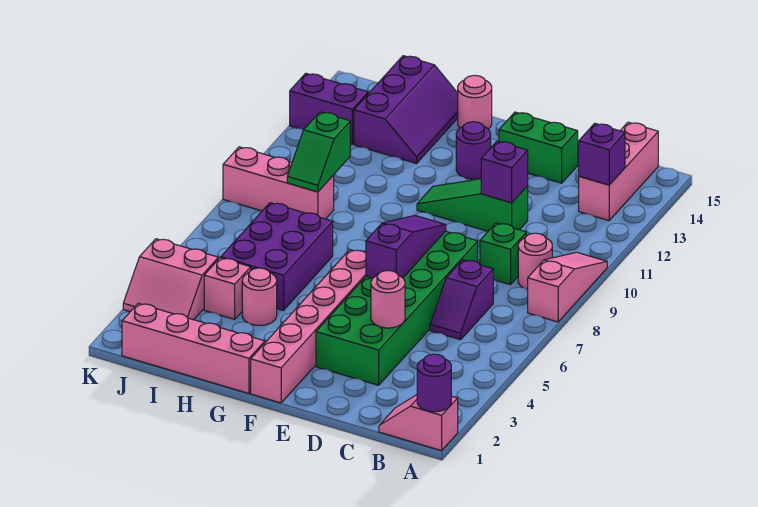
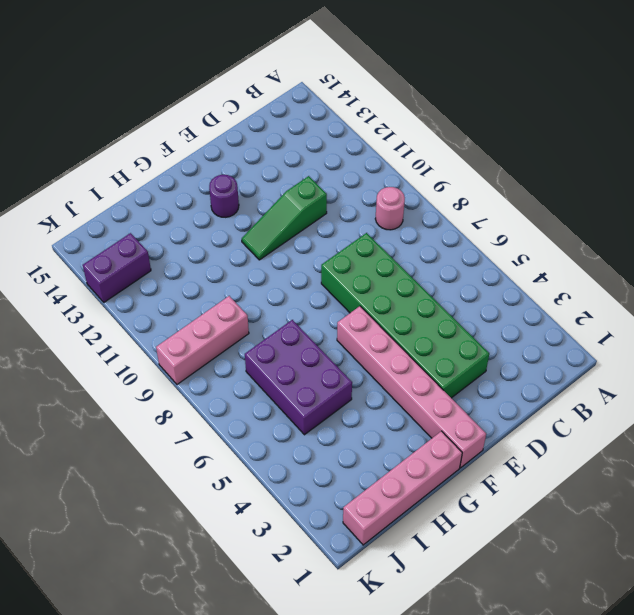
none -> pink slope A1:B1 level 1 top A
none -> pink slope A8:A10 level 1 top 8
none -> pink brick B13:B15 level 1

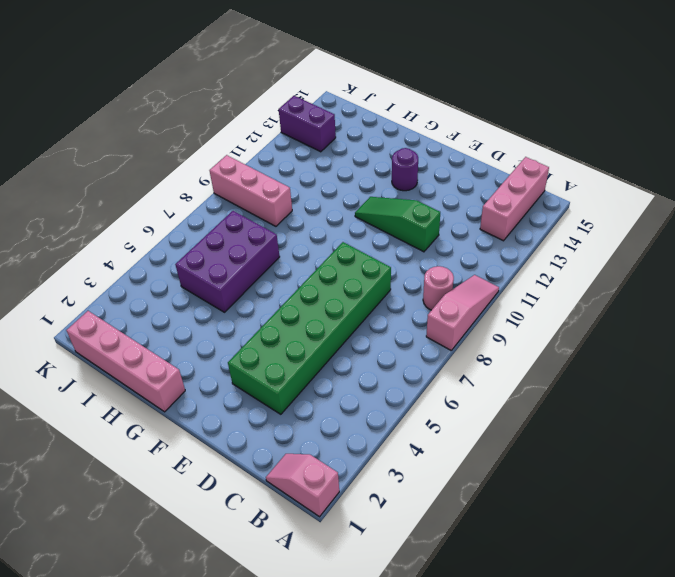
none -> purple slope C6:C7 level 1 top 7
none -> green brick C9 level 1
none -> green brick D14:E14 level 1

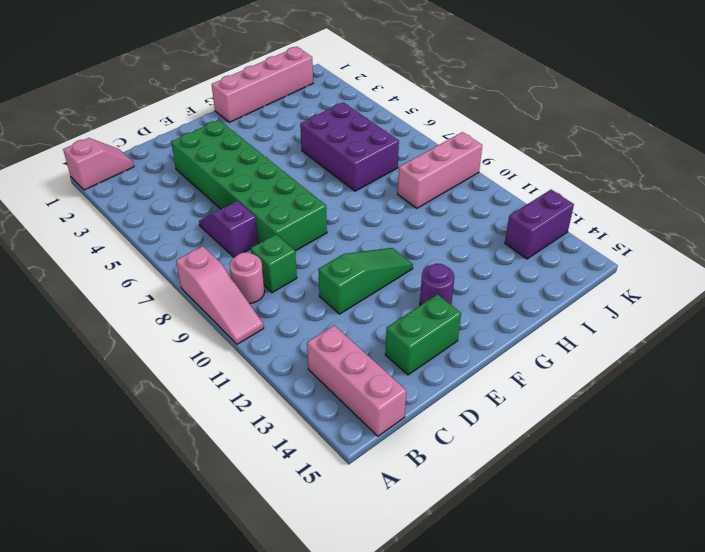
none -> pink brick F1:F6 level 1
none -> pink round brick G15 level 1
none -> pink round brick H4 level 1

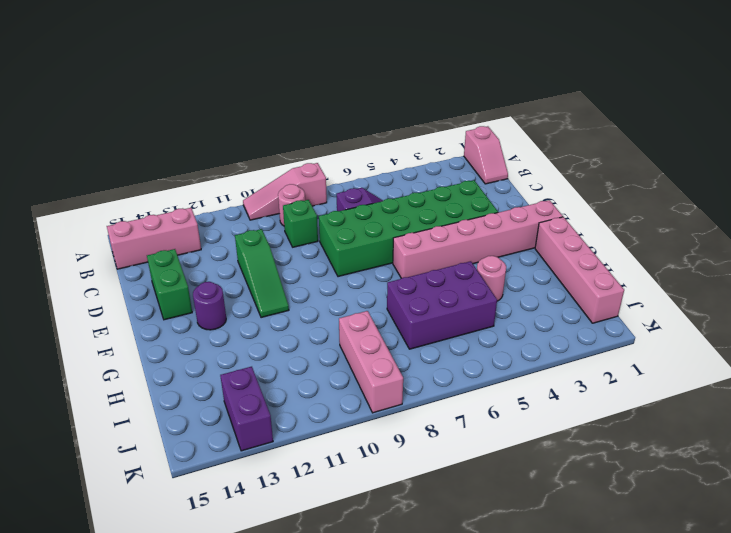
none -> pink round brick G15 level 1
none -> purple slope H13:I15 level 1 top I
none -> pink brick I4 level 1

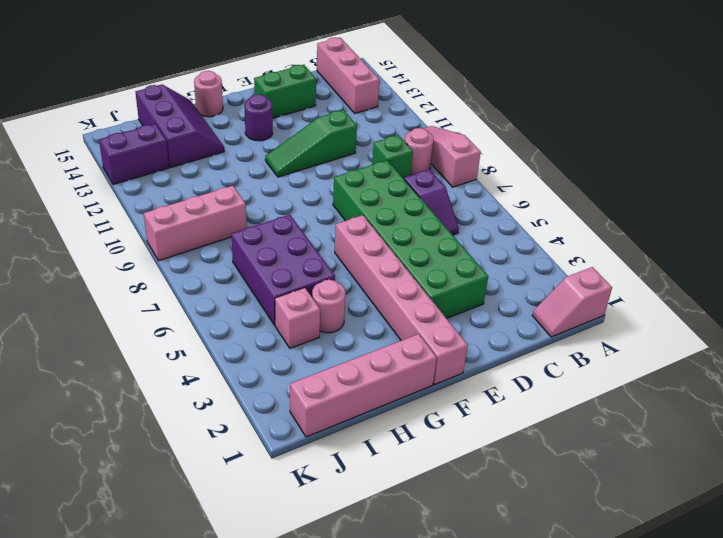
none -> pink slope J3:K4 level 1 top 4
none -> purple round brick A1 level 2
none -> purple brick B13 level 2

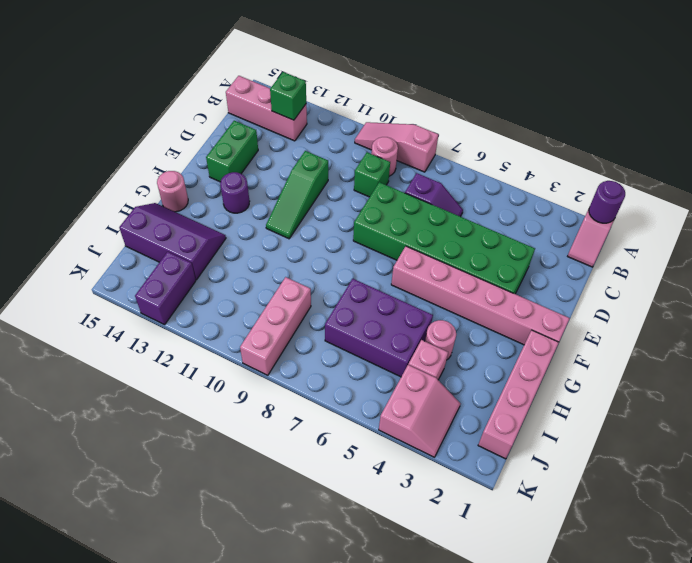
green brick B13 level 2 -> purple brick B13 level 2
none -> pink round brick D4 level 2
none -> purple brick D11 level 2
none -> purple slope E6:E8 level 2 top 6

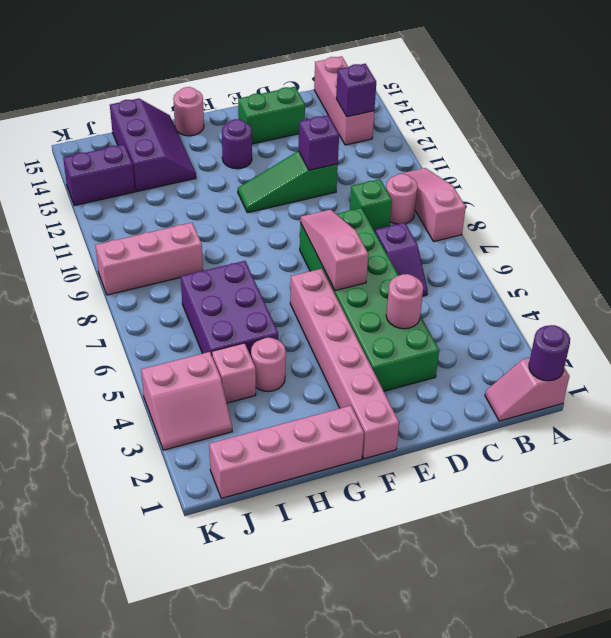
pink slope E6:E8 level 2 top 6 -> purple slope E6:E8 level 2 top 6
none -> green slope I9:I10 level 2 top 10

